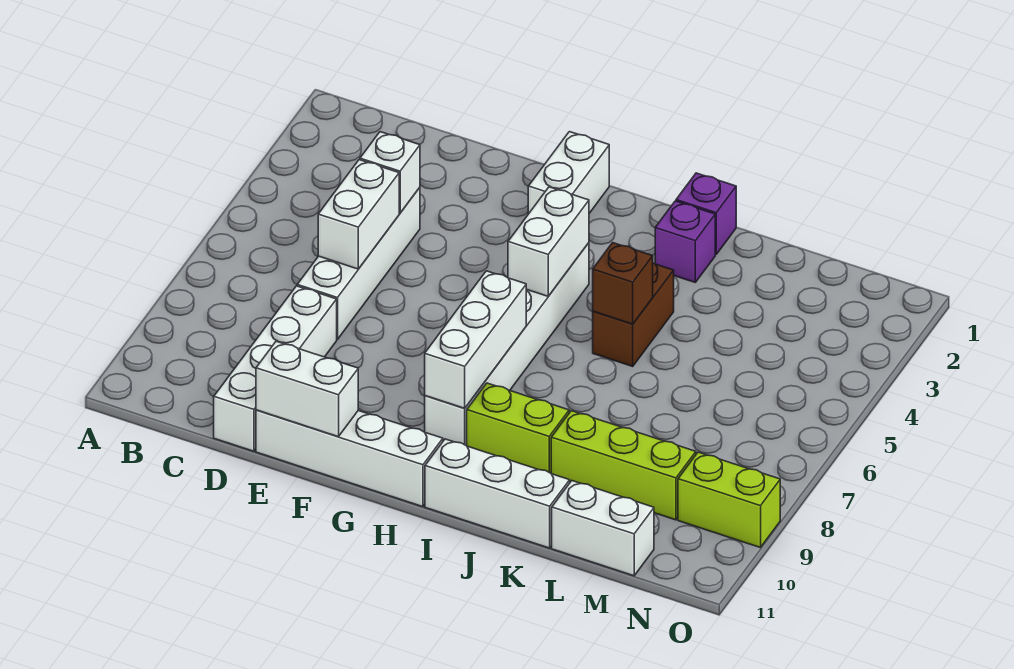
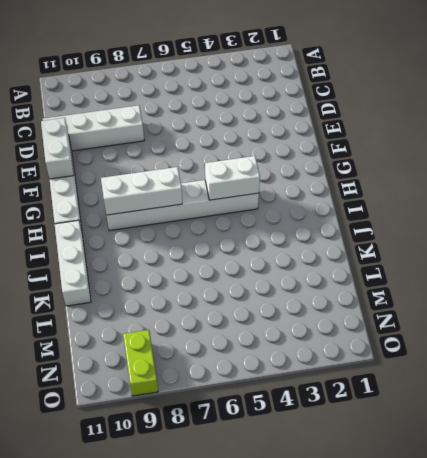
none -> white brick D4:D7 level 1
none -> white brick G1:G2 level 1
none -> lime brick I9:J9 level 1

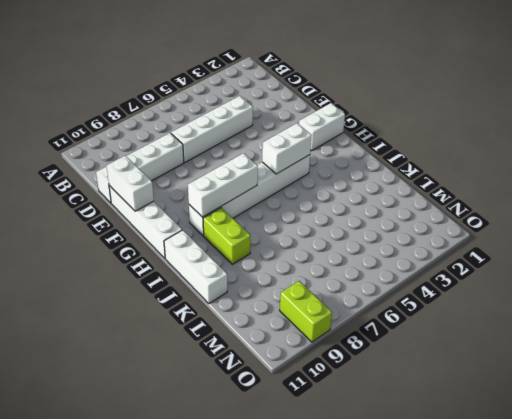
none -> purple brick J1 level 1
none -> purple brick J2 level 1
none -> brown brick J4:J5 level 1

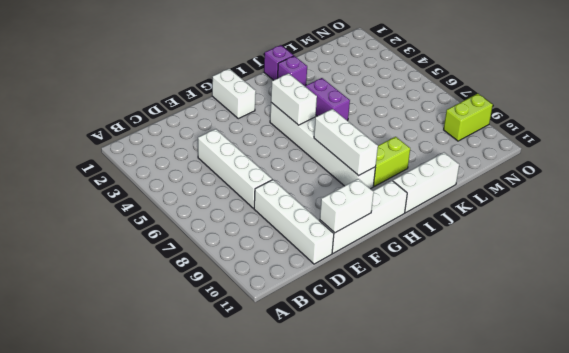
purple brick J4:J5 level 1 -> brown brick J4:J5 level 1
none -> lime brick K9:M9 level 1
none -> white brick L11:M11 level 1
none -> white brick D4 level 2

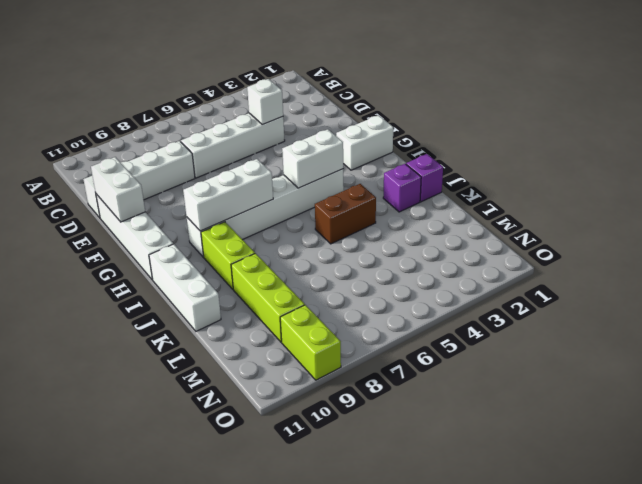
none -> white brick L11:M11 level 1
none -> white brick D5:D6 level 2
none -> brown brick J5 level 2

